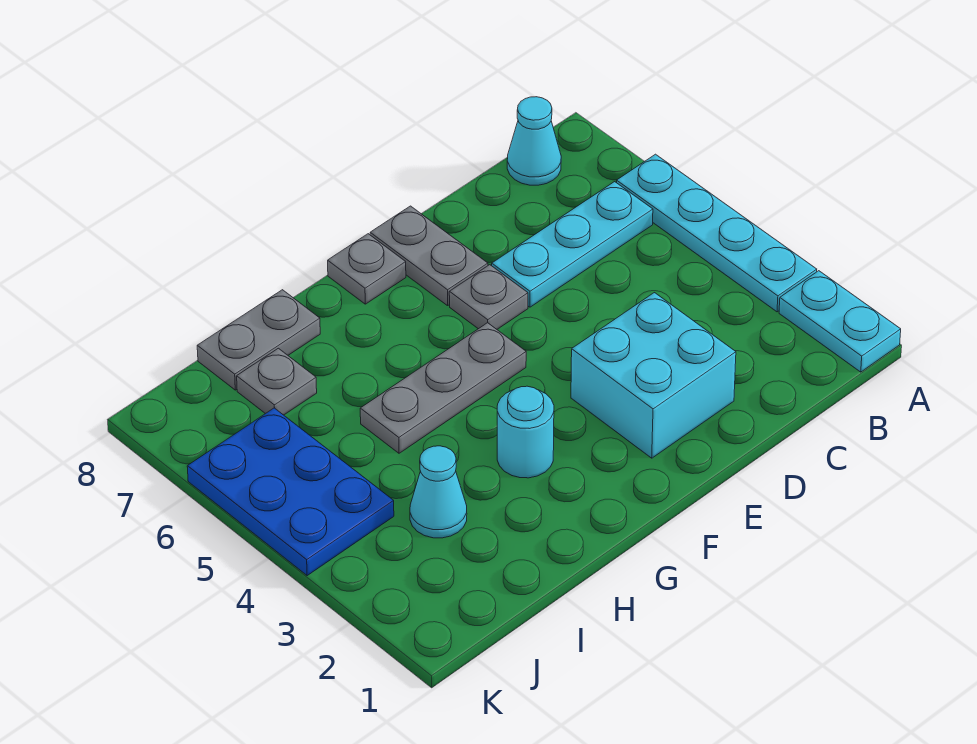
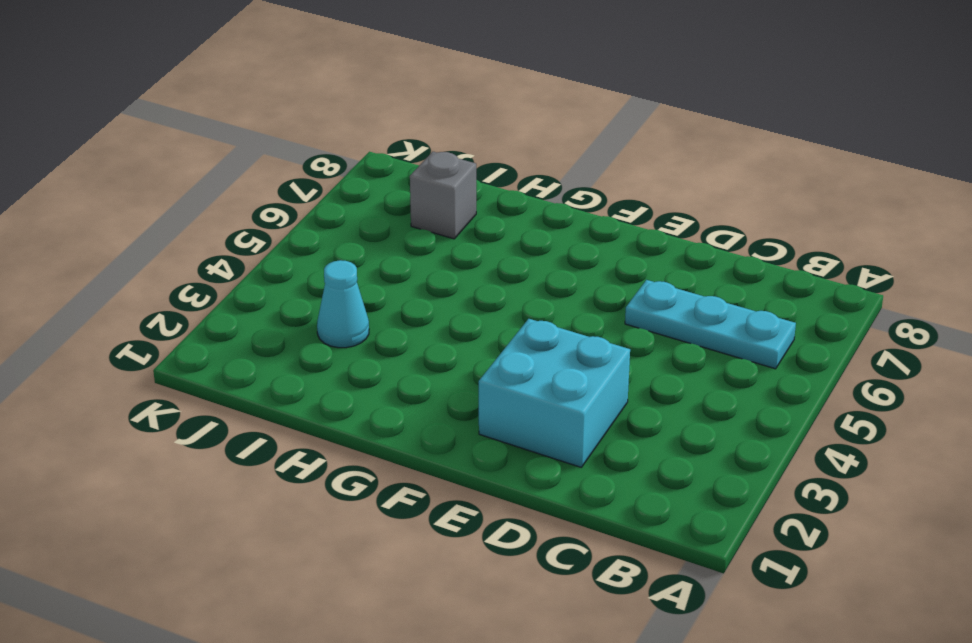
grey brick I7 level 1 -> grey plate I7 level 1
none -> cyan plate A1:A2 level 1
none -> cyan plate A3:A6 level 1
none -> cyan cone B8 level 1

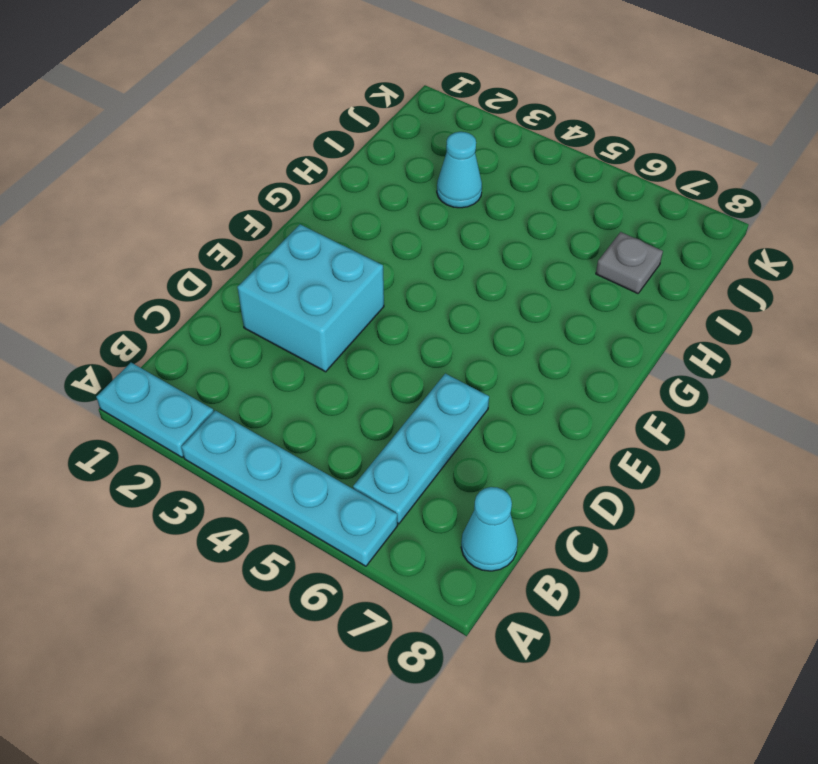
none -> grey plate E6 level 1
none -> grey plate E7:E8 level 1
none -> grey plate F5:H5 level 1

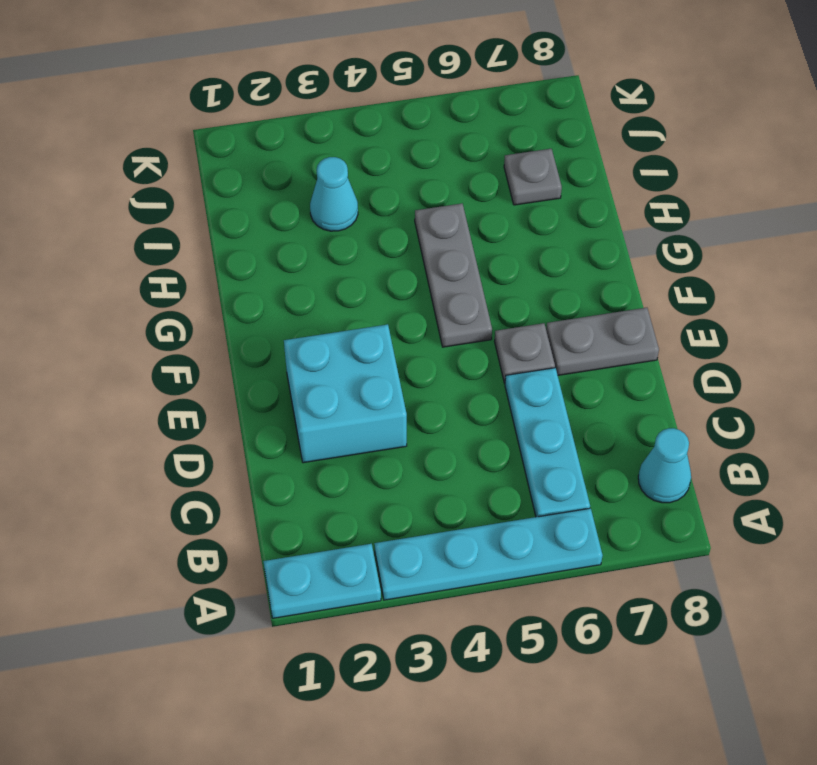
none -> grey plate F8 level 1
none -> cyan round brick G3 level 1
none -> grey plate H8:I8 level 1

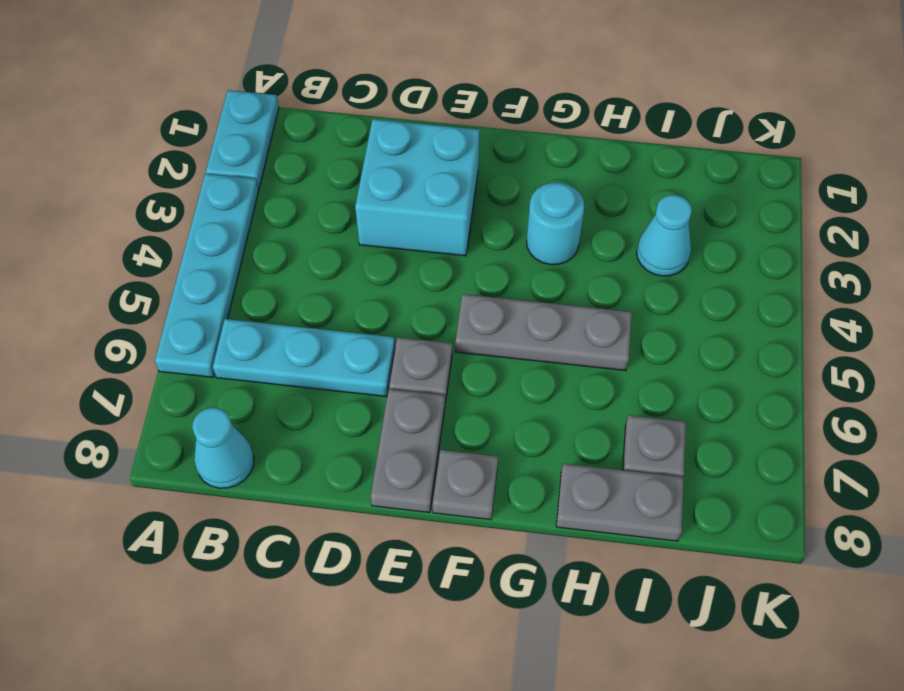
none -> blue plate J4:K6 level 1

